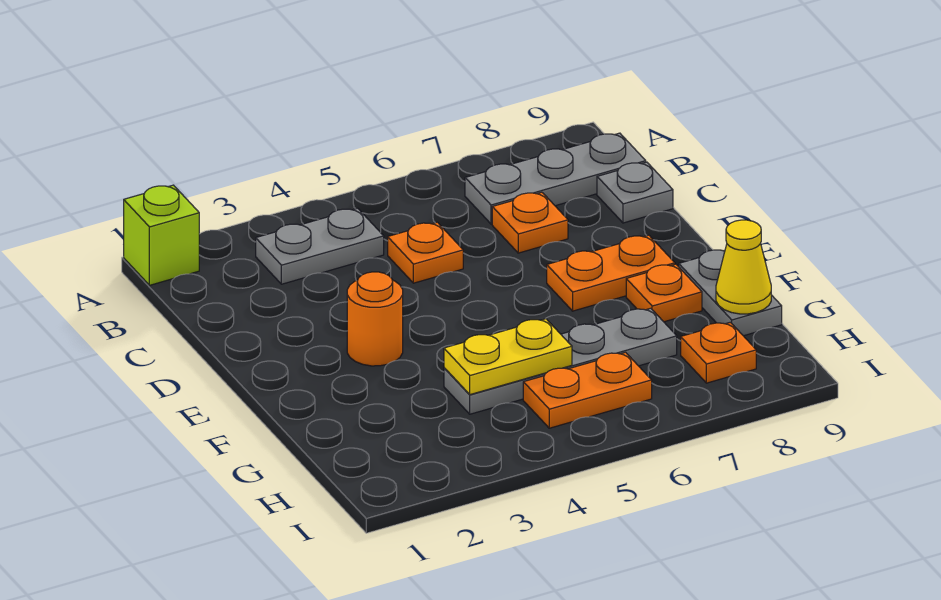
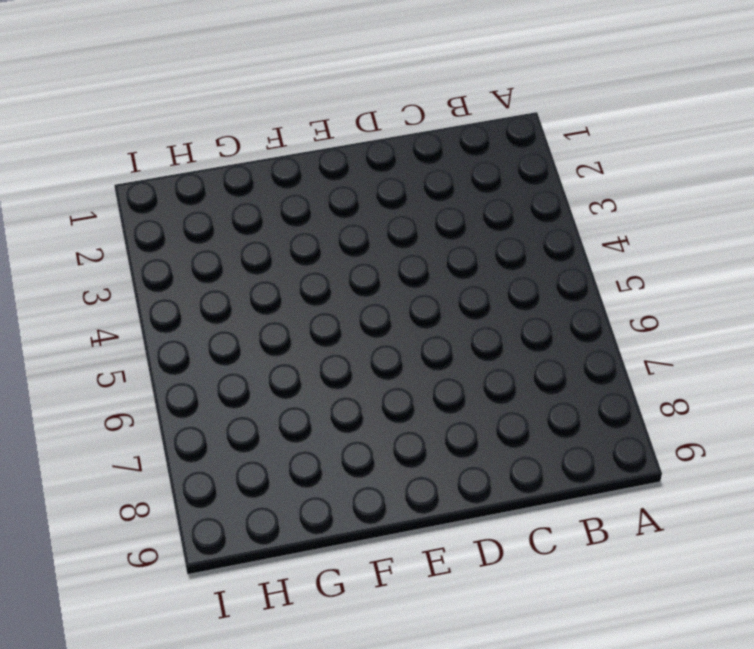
none -> lime brick A1 level 1
none -> grey plate B3:B4 level 1
none -> grey plate B7:B9 level 1

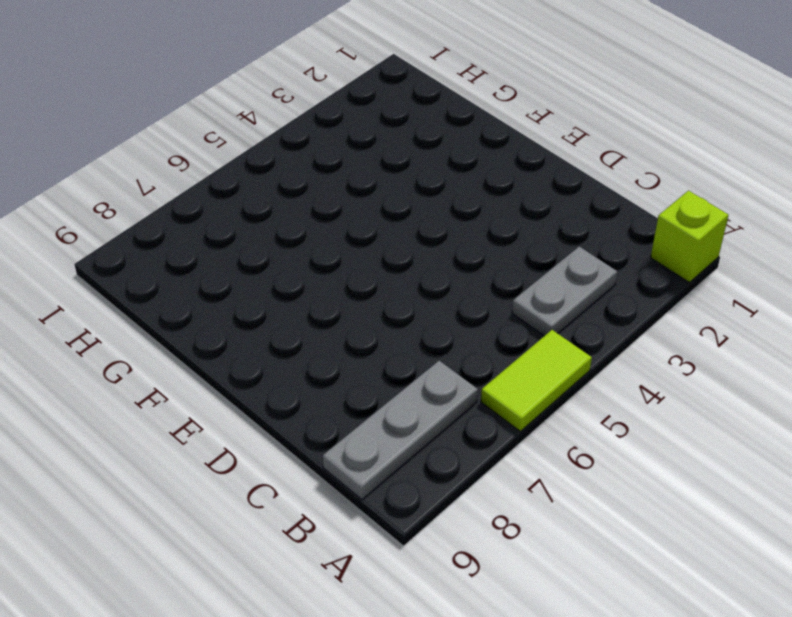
lime tile A5:A6 level 1 -> none
none -> orange plate C5 level 1
none -> orange plate C7 level 1
none -> grey plate C9 level 1

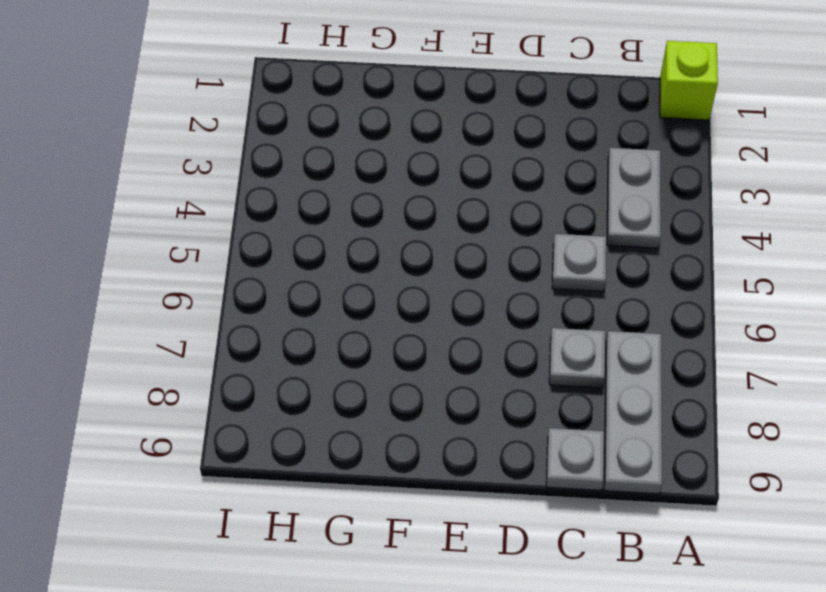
grey plate C5 level 1 -> orange plate C5 level 1
grey plate C7 level 1 -> orange plate C7 level 1
none -> orange round brick E3 level 1
none -> orange plate E7:E8 level 1
none -> orange plate F8 level 1

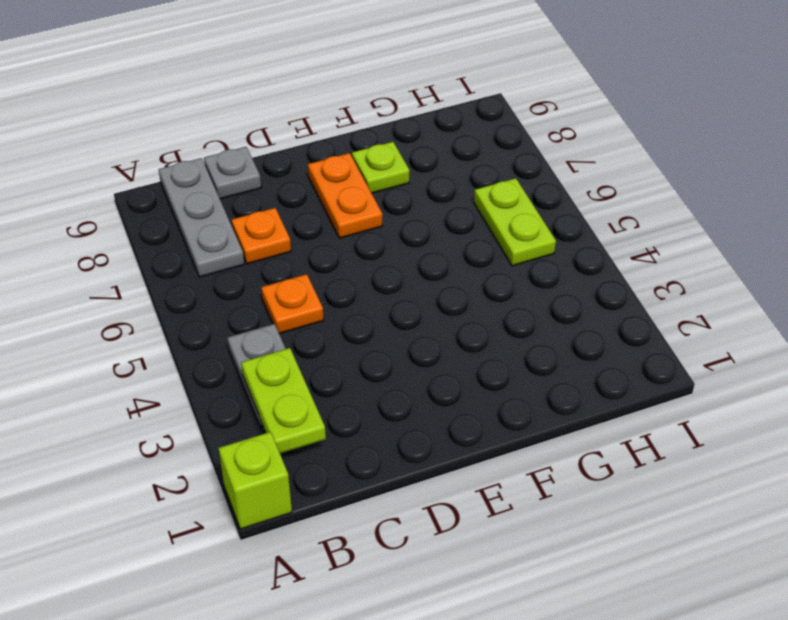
lime plate B2:B3 level 2 -> none
lime plate F8 level 1 -> orange plate F8 level 1
lime plate H5:H6 level 1 -> orange plate H5:H6 level 1
none -> orange round brick E3 level 1
none -> grey plate F9:G9 level 1
none -> grey plate G4:G7 level 1

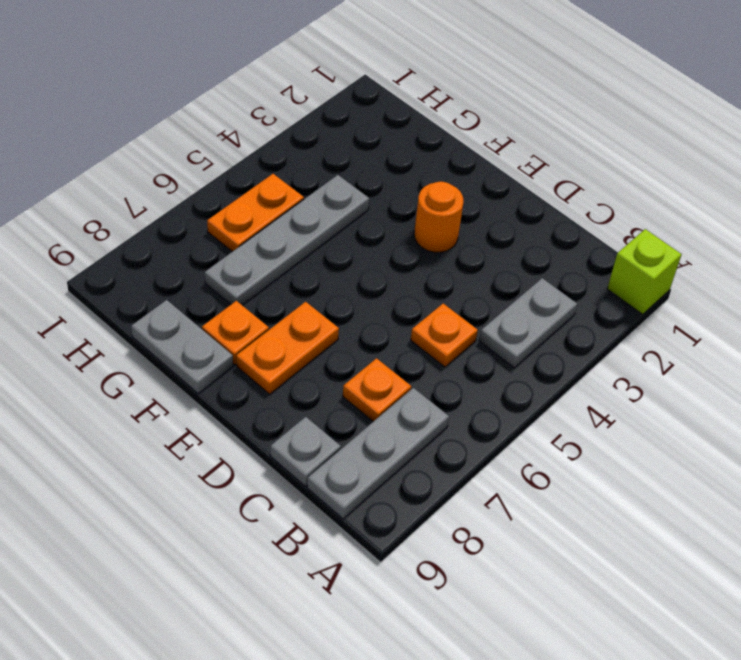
none -> orange plate H8 level 1
none -> yellow plate G4:G5 level 2
none -> yellow cone G9 level 2

